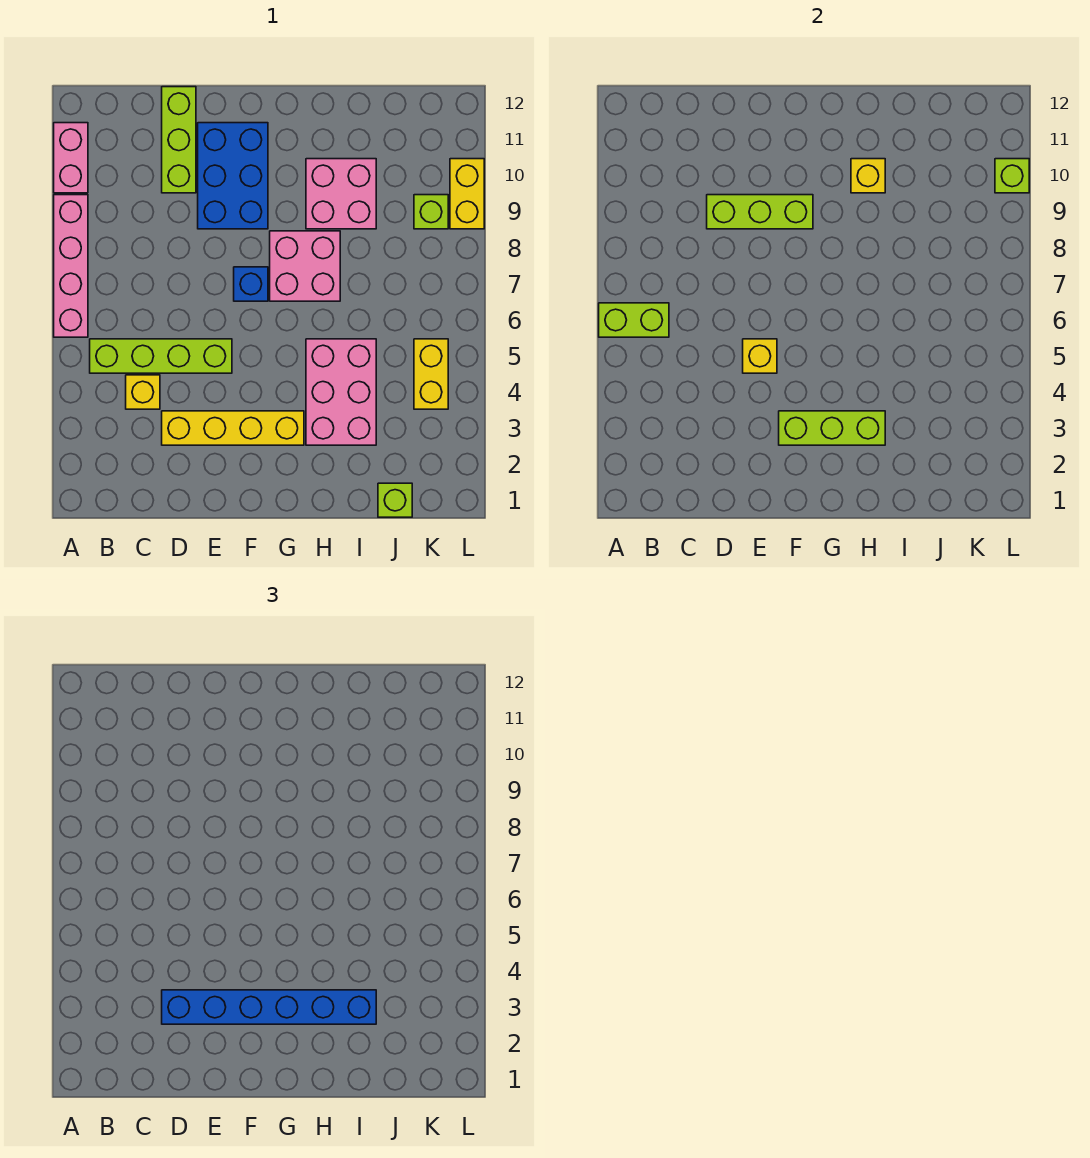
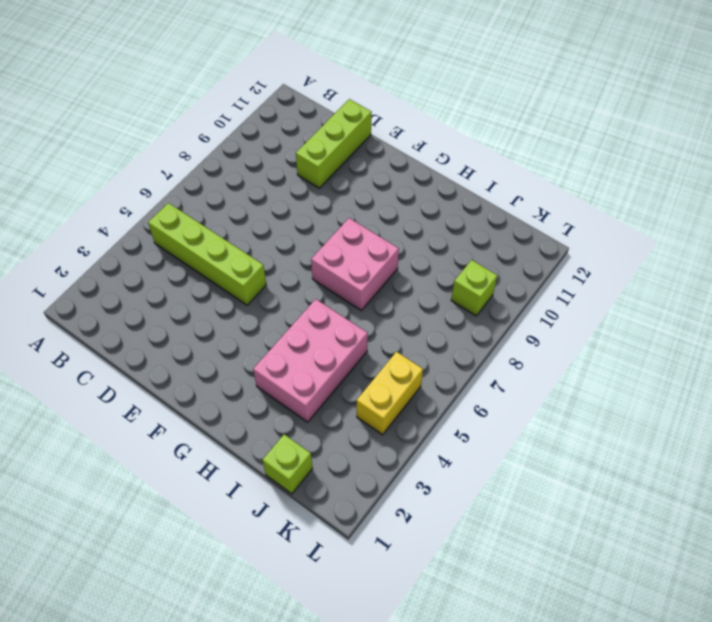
none -> pink brick A6:A9 level 1
none -> pink brick A10:A11 level 1
none -> yellow brick C4 level 1

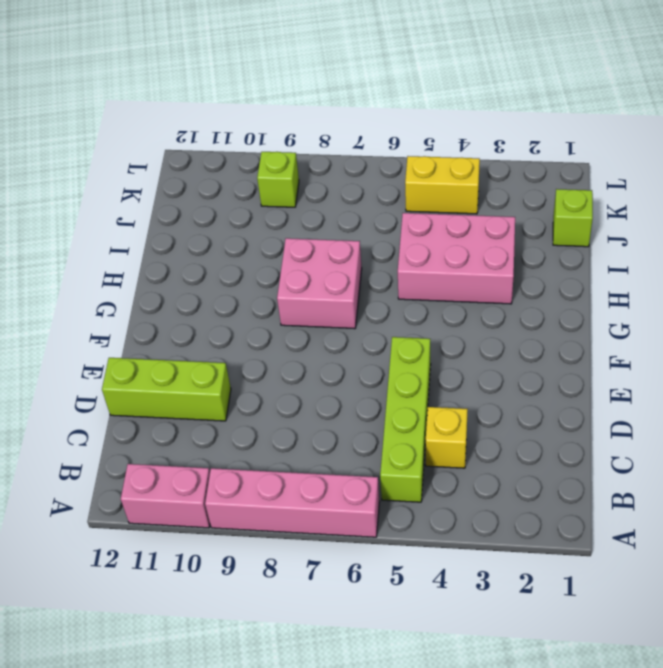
none -> yellow brick D3:G3 level 1
none -> blue brick E9:F11 level 1
none -> blue brick F7 level 1

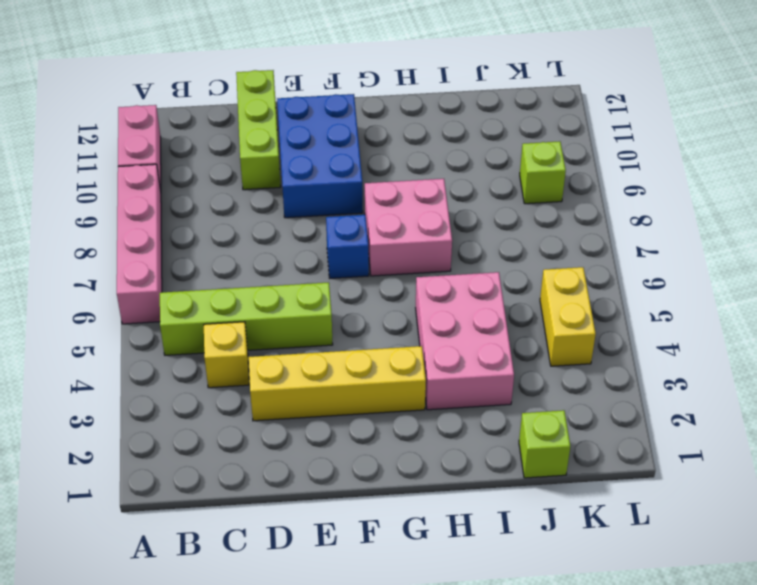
none -> pink brick H9:I10 level 1
none -> yellow brick L9:L10 level 1
none -> lime brick A6:B6 level 2

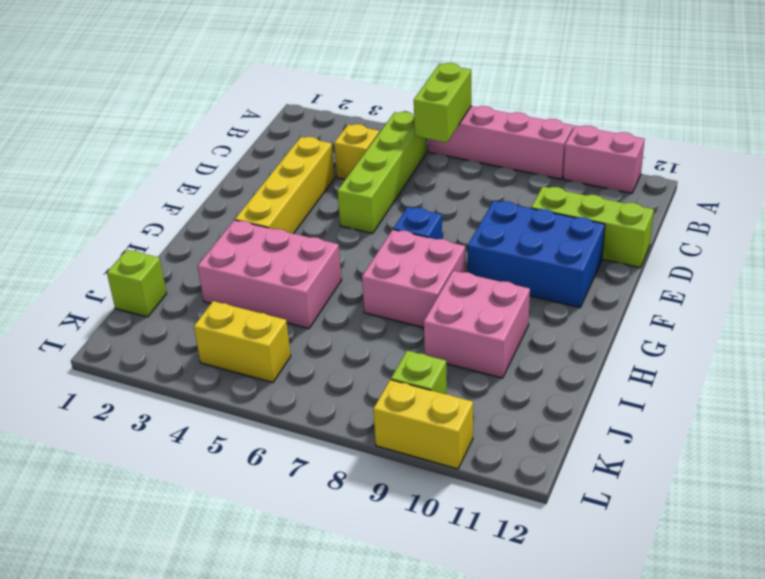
none -> lime brick D9:F9 level 2
none -> yellow brick E5 level 2
none -> lime brick F3:H3 level 2

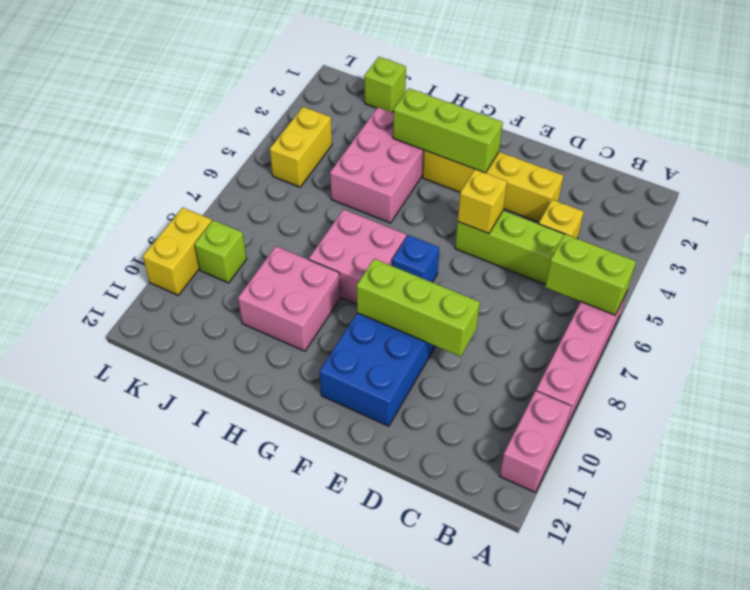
none -> lime brick D10:D12 level 1
none -> yellow brick H10 level 2
none -> lime brick L10 level 2

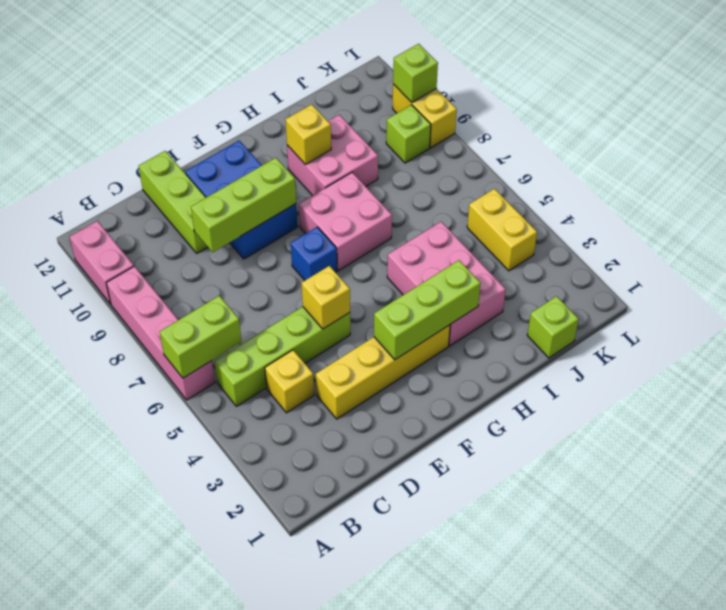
none -> blue brick D3:I3 level 3

